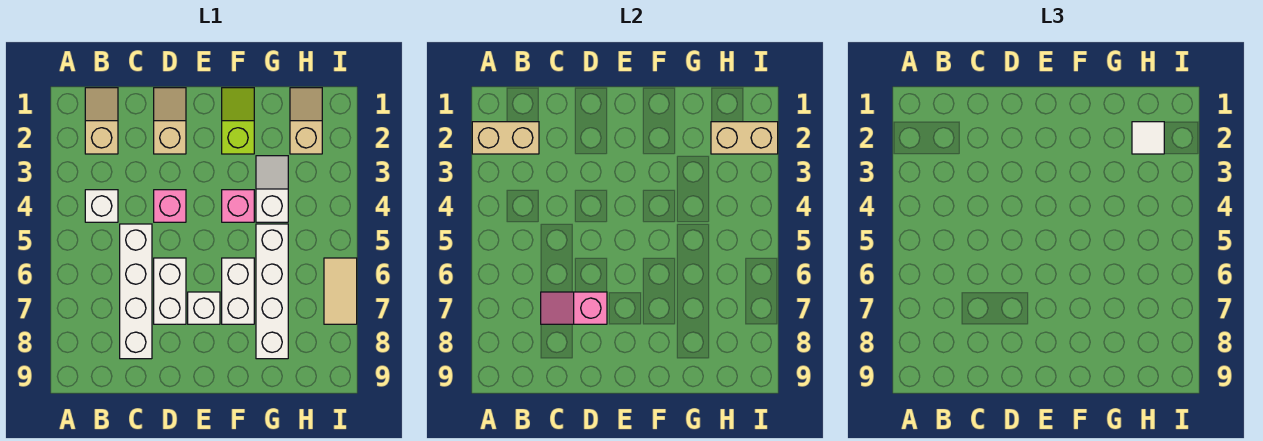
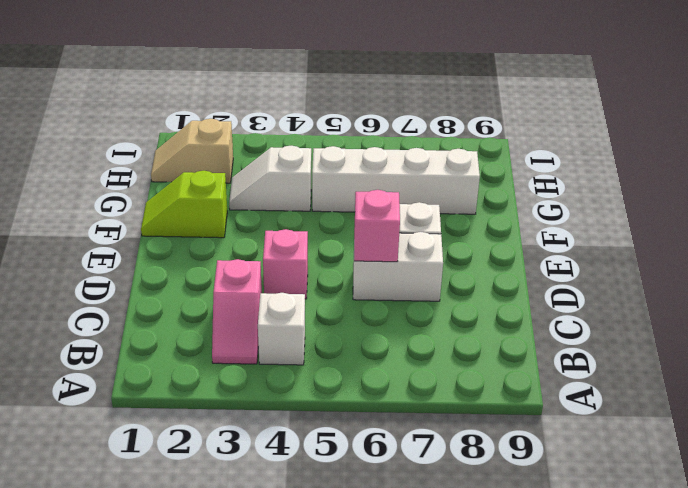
pink slope B3:C3 level 1 top C -> pink slope C7:D7 level 2 top D
pink brick D6 level 2 -> pink brick F4 level 1
none -> tan slope B1:B2 level 1 top 2
none -> white brick C5:C8 level 1
none -> tan slope D1:D2 level 1 top 2

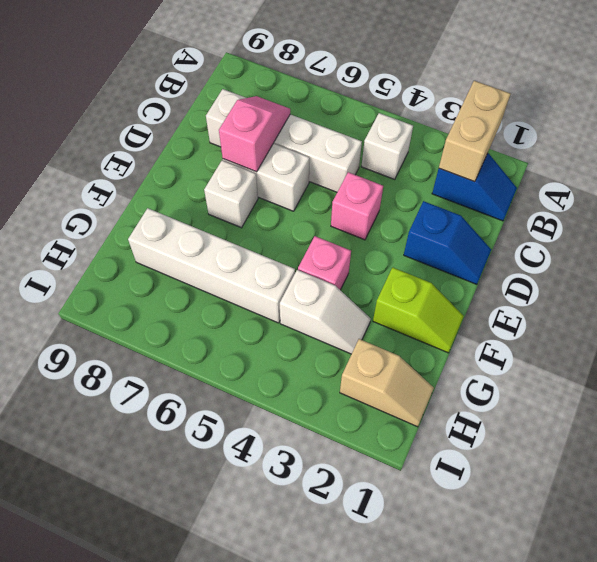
blue slope B1:B2 level 1 top 2 -> tan slope B1:B2 level 1 top 2
blue slope D1:D2 level 1 top 2 -> tan slope D1:D2 level 1 top 2
none -> white brick F6:F7 level 1
none -> tan tile I6:I7 level 1
none -> tan brick H2:I2 level 2

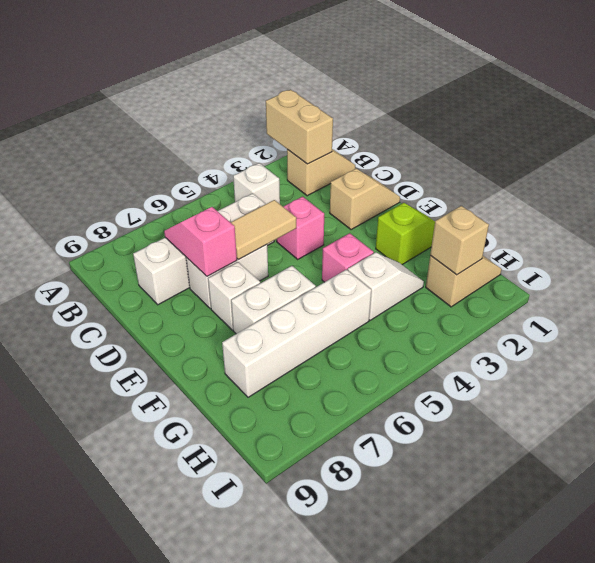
tan tile D5:D6 level 2 -> tan tile I6:I7 level 1
tan brick H2 level 2 -> tan brick H2:I2 level 2
none -> white tile H2 level 3

